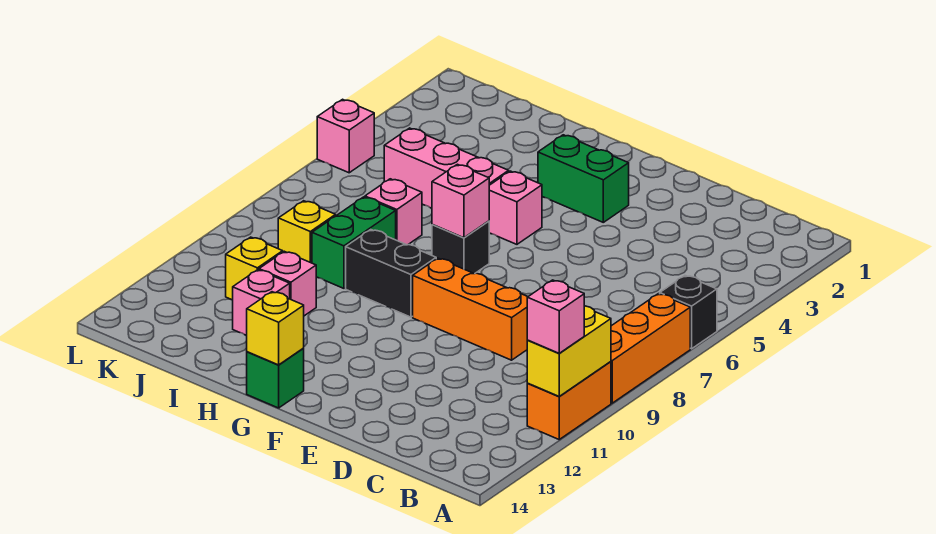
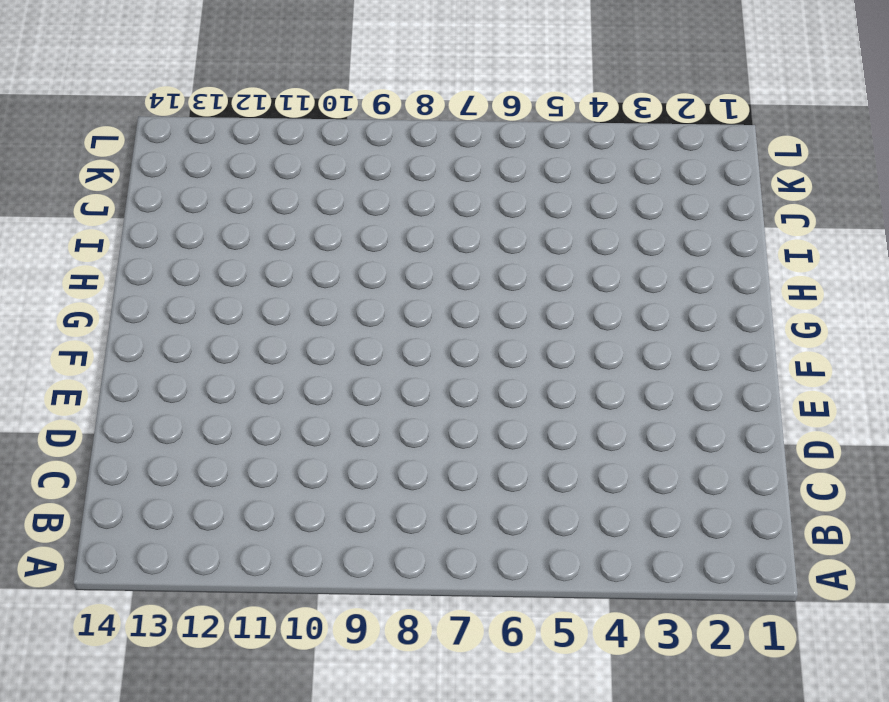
none -> black brick A6 level 1
none -> orange brick A7:A9 level 1
none -> orange brick A10:A11 level 1

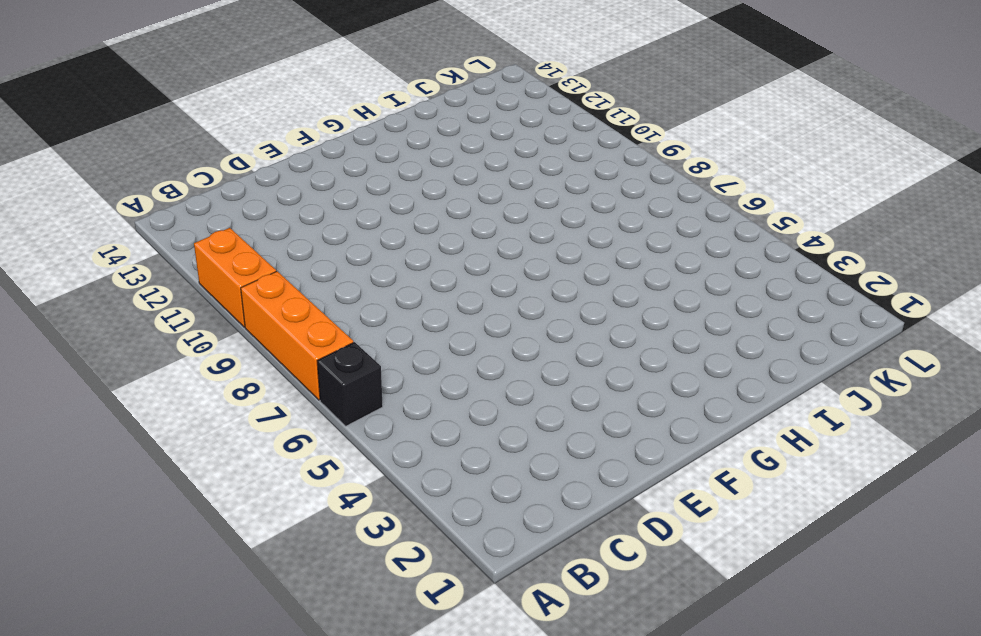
none -> orange brick D9:F9 level 1
none -> green brick F3:G3 level 1
none -> pink brick G5 level 1

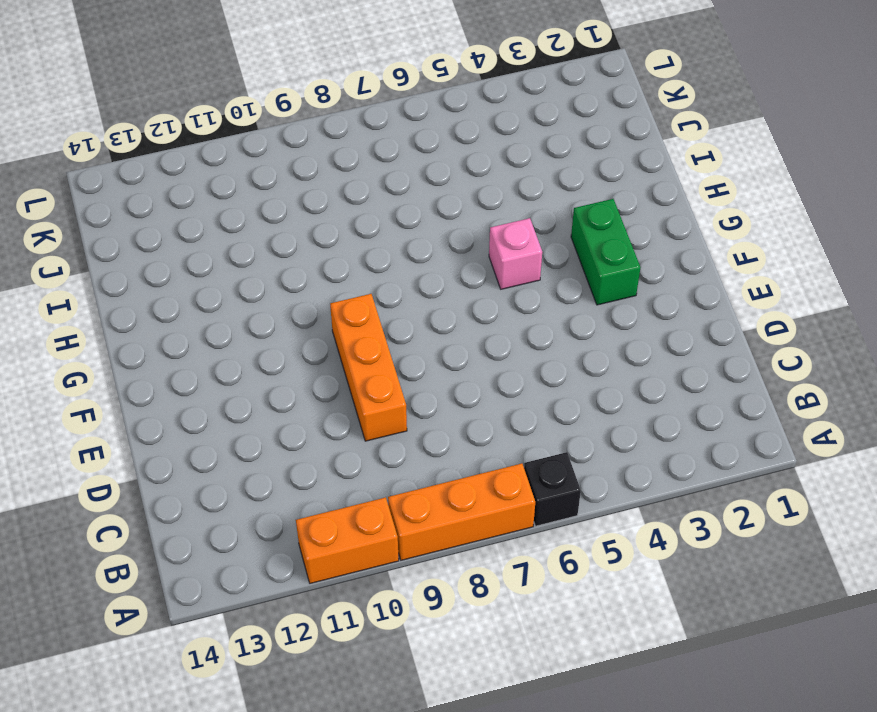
none -> black brick G7 level 1
none -> black brick G9:H9 level 1
none -> green brick G14 level 1

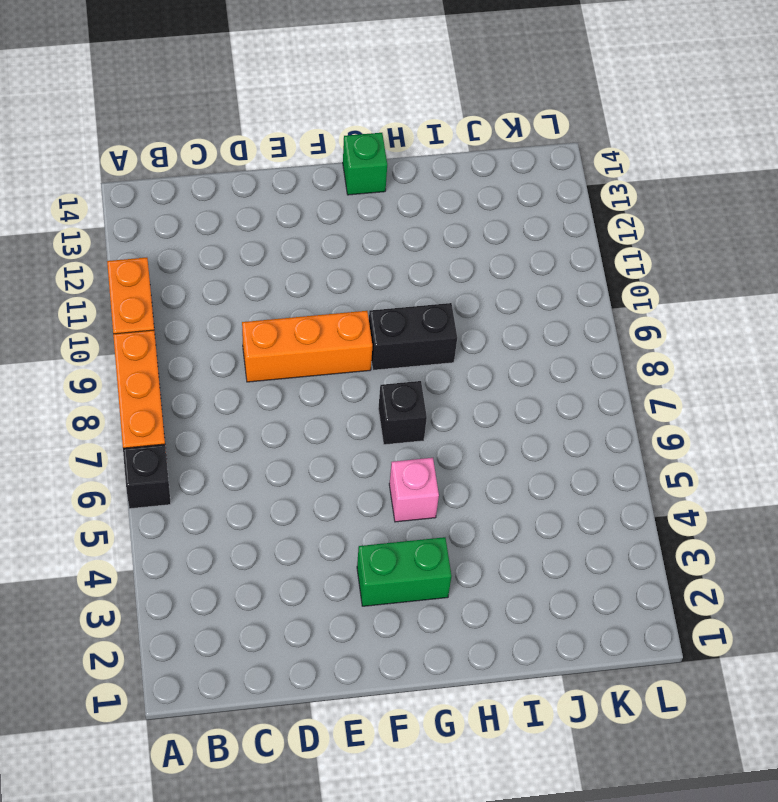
none -> pink brick H5:J5 level 1
none -> pink brick I7 level 1
none -> green brick I8:I9 level 1

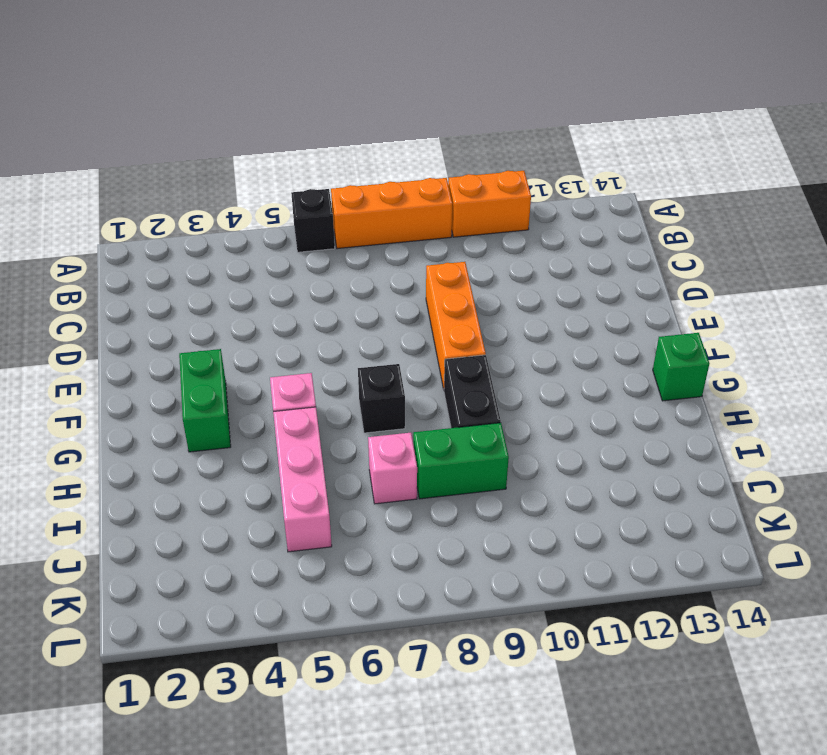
none -> pink brick I11 level 1
none -> pink brick I12 level 1
none -> yellow brick J9 level 1

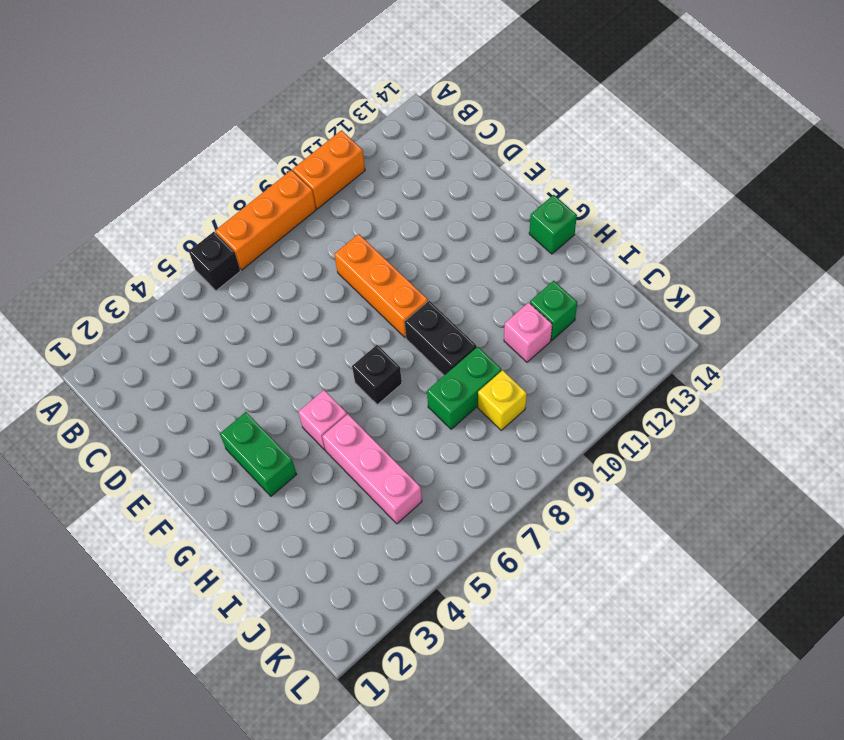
green brick I12 level 1 -> pink brick I12 level 1
none -> pink brick I7 level 1
none -> yellow brick J11 level 1
none -> pink brick L5 level 1

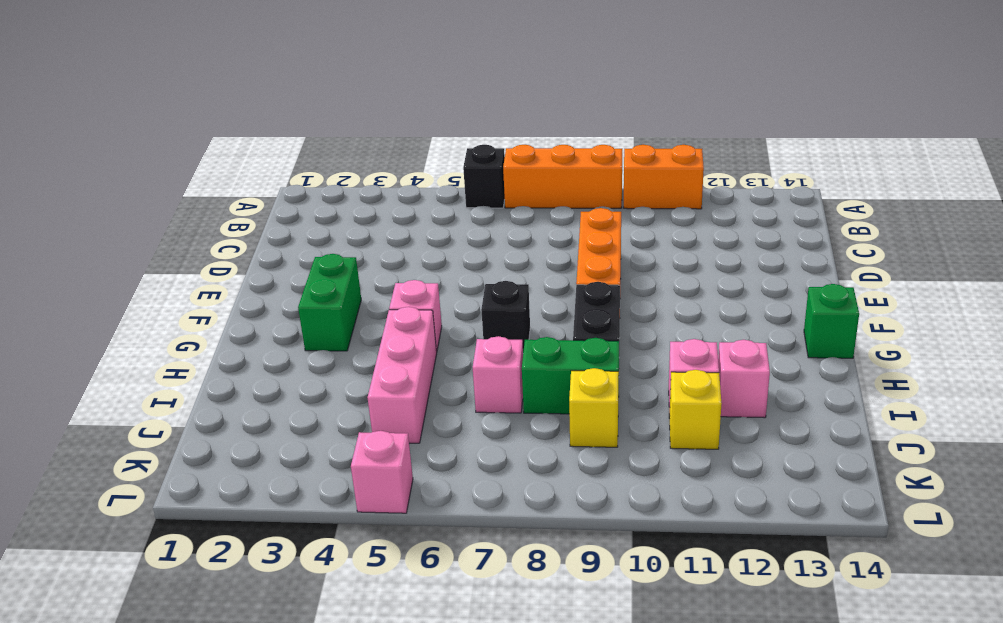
none -> yellow brick A10:A11 level 2
none -> pink brick G7 level 2
none -> yellow brick G14 level 2

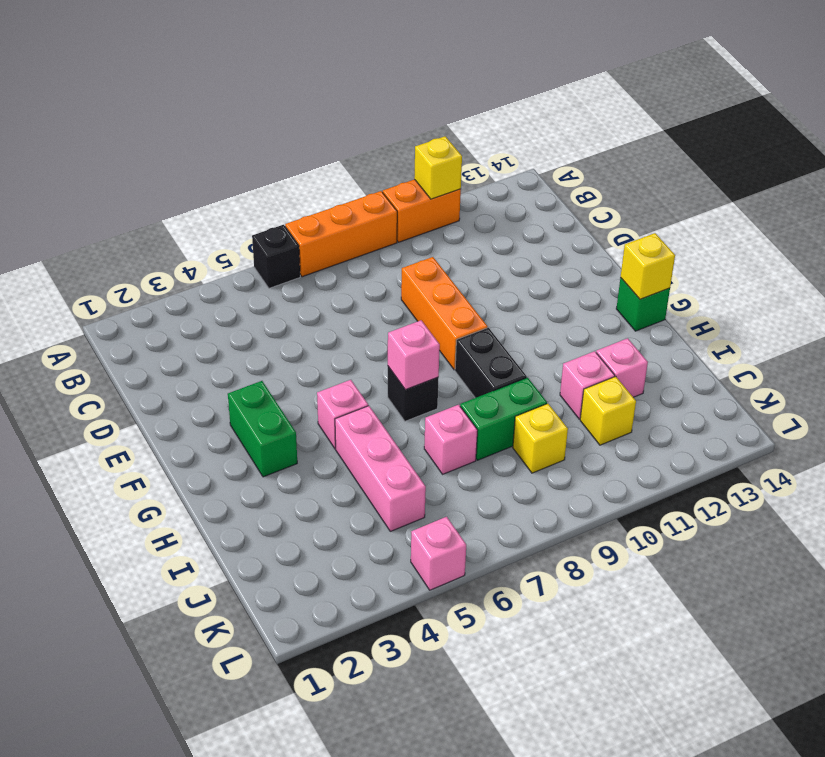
yellow brick A11 level 2 -> yellow brick A10:A11 level 2
none -> pink brick A11 level 3

